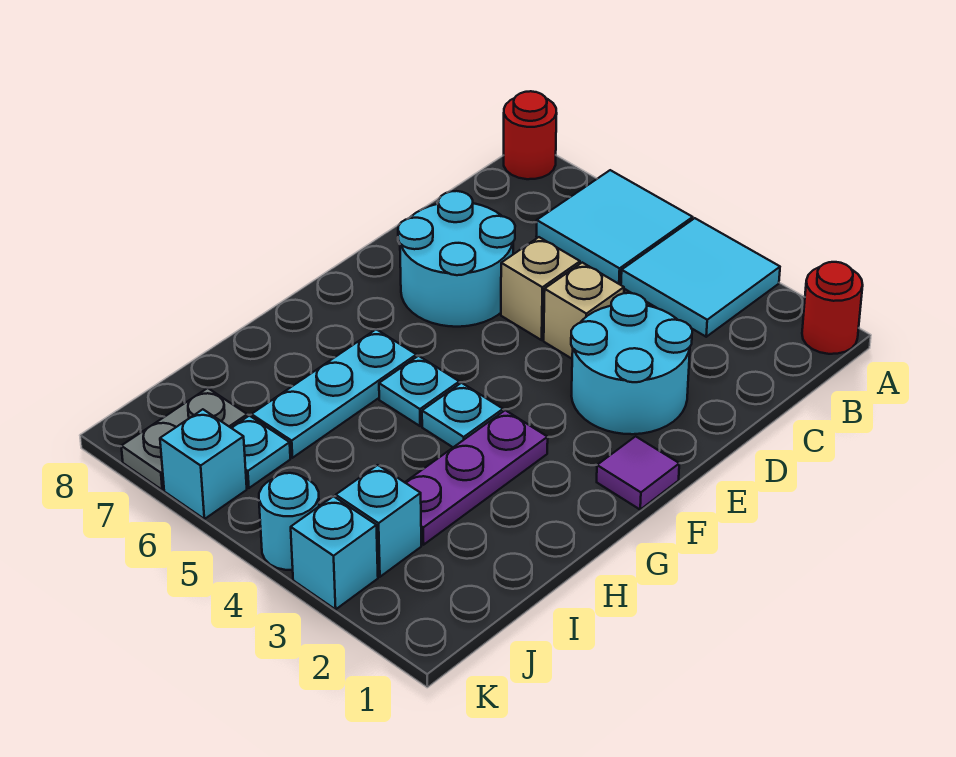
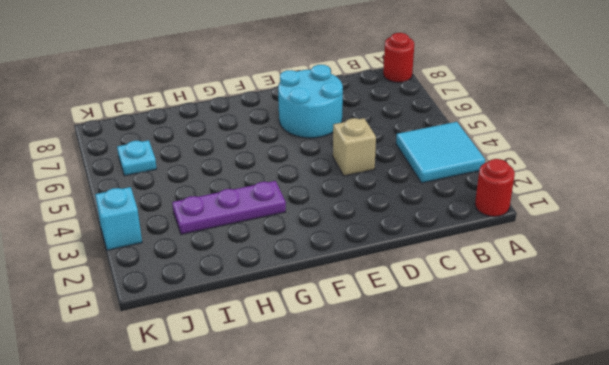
none -> cyan tile A5:B6 level 1
none -> cyan round brick D2:E3 level 1
none -> tan brick D5 level 1

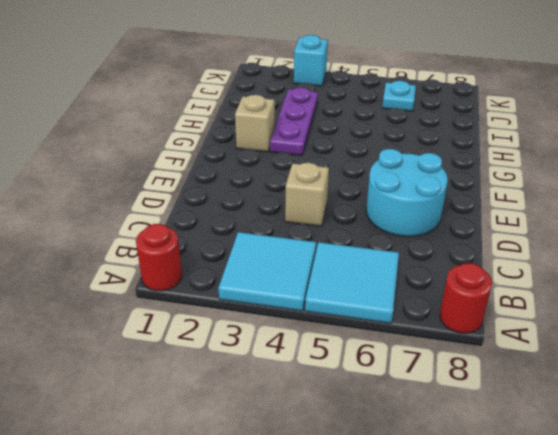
tan brick G2 level 1 -> tan brick D5 level 1
none -> cyan round brick D2:E3 level 1
none -> purple tile F1 level 1
none -> cyan plate G4 level 1

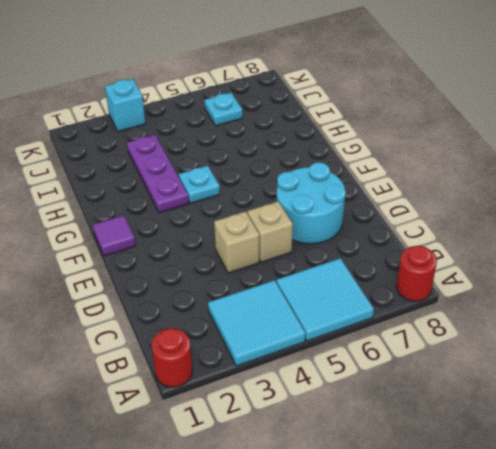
none -> cyan round brick D2:E3 level 1
none -> cyan plate G5 level 1
none -> cyan plate G6:I6 level 1

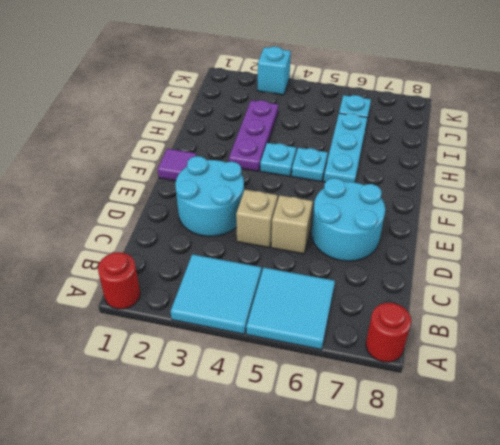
none -> cyan brick J3 level 1
none -> grey plate J7:K7 level 1
none -> cyan round brick K4 level 1

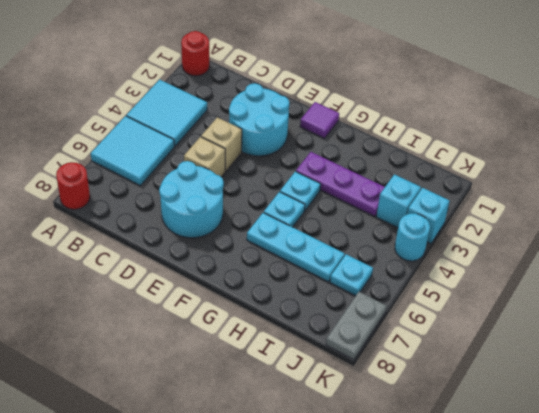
grey plate K7:K8 level 1 -> grey plate J7:K7 level 1
none -> cyan brick K6 level 1

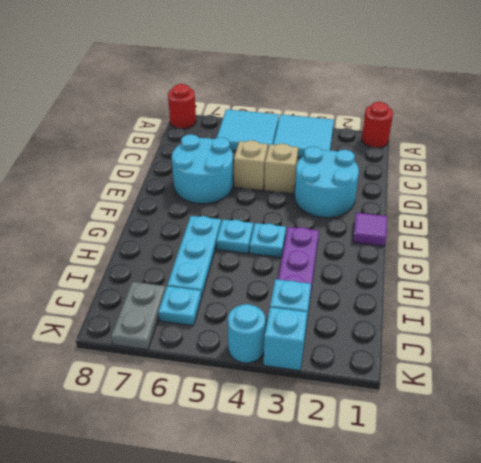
none -> cyan brick K6 level 1

